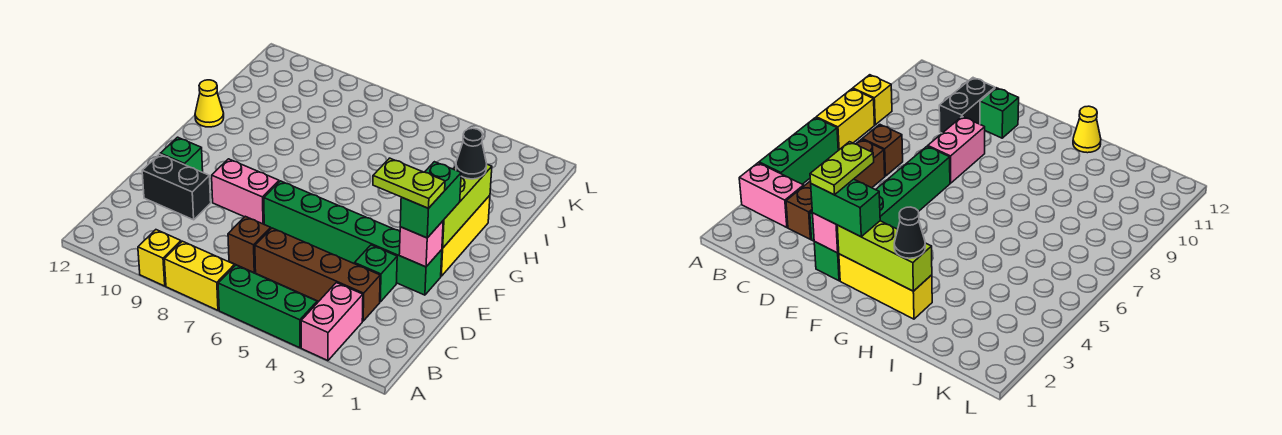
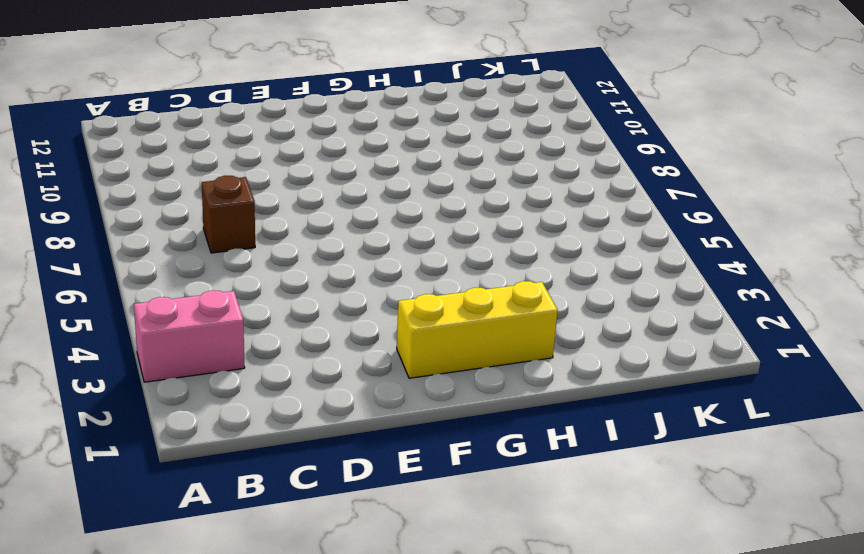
none -> green brick A4:A6 level 1
none -> yellow brick A7:A8 level 1
none -> yellow brick A9 level 1

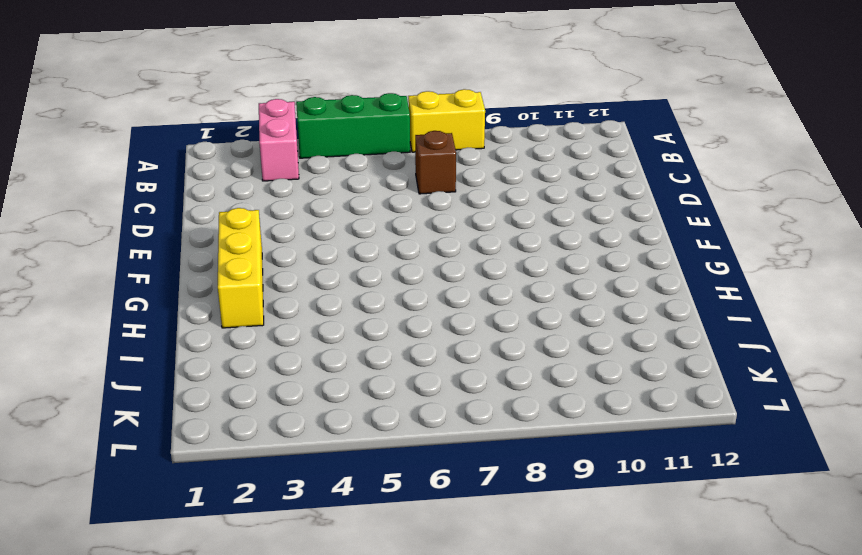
none -> yellow brick A9 level 1
none -> brown brick C3:C6 level 1
none -> green brick D3 level 1

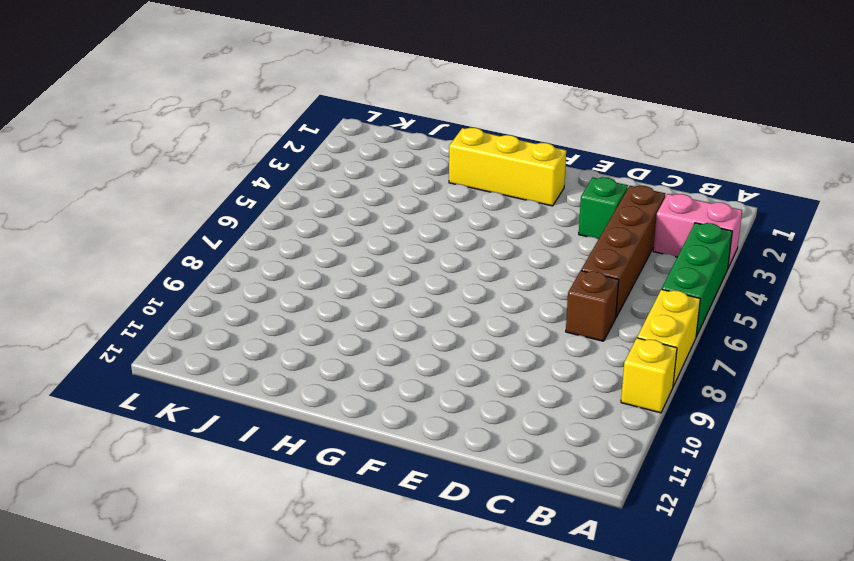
none -> black brick D10:D11 level 1
none -> green brick E2:E7 level 1
none -> pink brick E8:E9 level 1

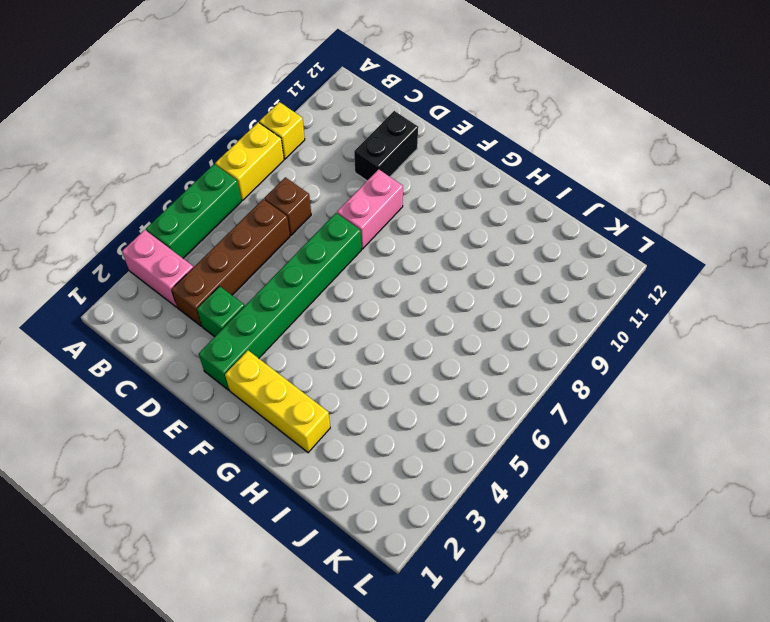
none -> green brick E11 level 1
none -> yellow cone H12 level 1
none -> pink brick E2 level 2

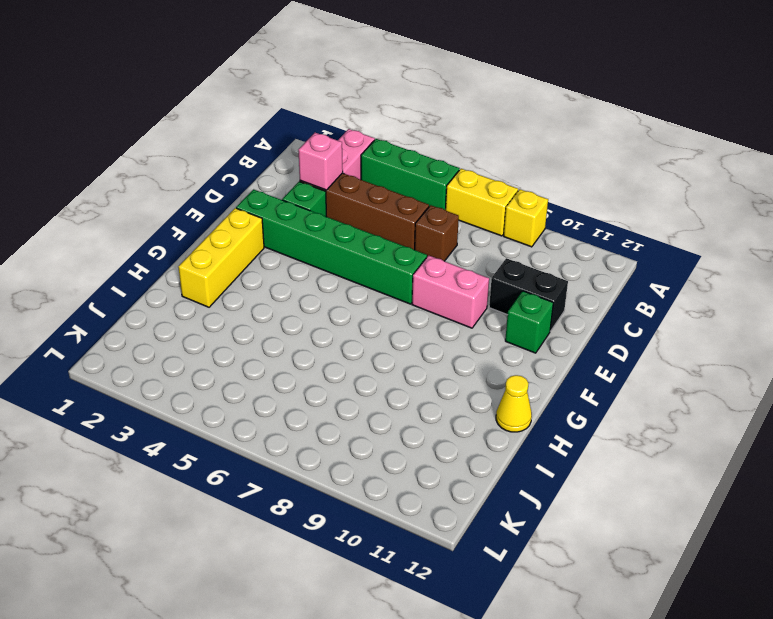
pink brick C3 level 2 -> pink brick E2 level 2
none -> lime brick F2:H2 level 2
none -> green brick E2:F2 level 3
none -> black cone H2 level 3

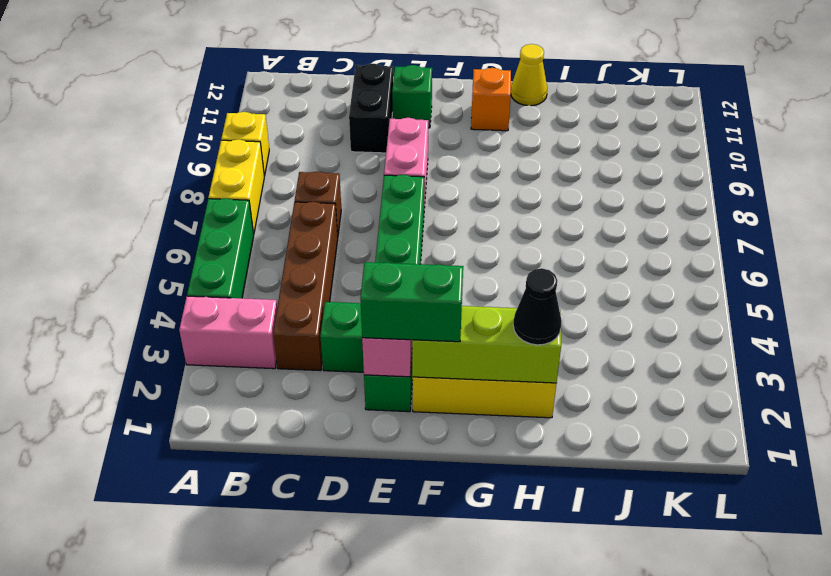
orange brick G11 level 1 -> none
none -> lime plate E2:E3 level 4

